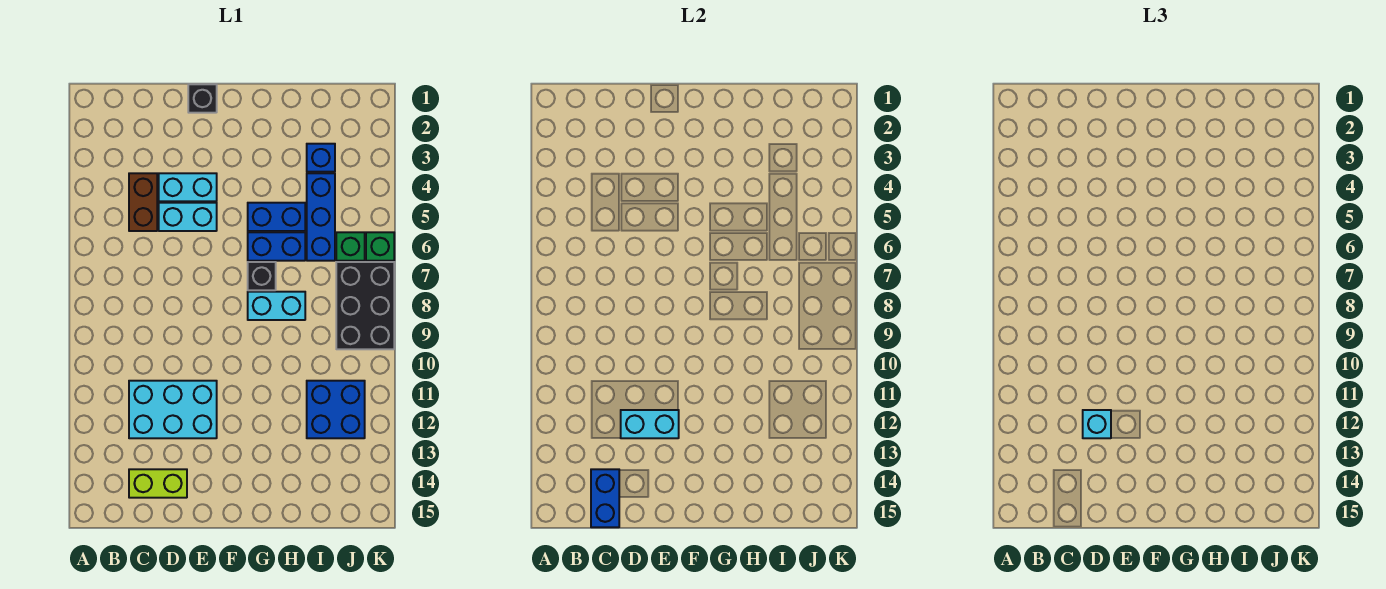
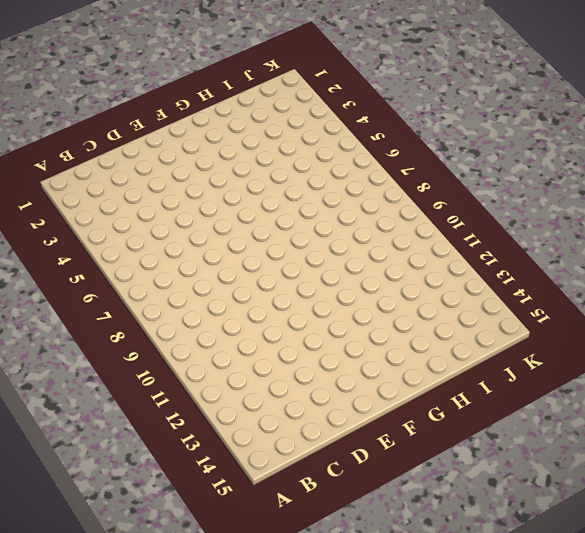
none -> brown brick C4:C5 level 1
none -> cyan brick C11:E12 level 1
none -> lime brick C14:D14 level 1

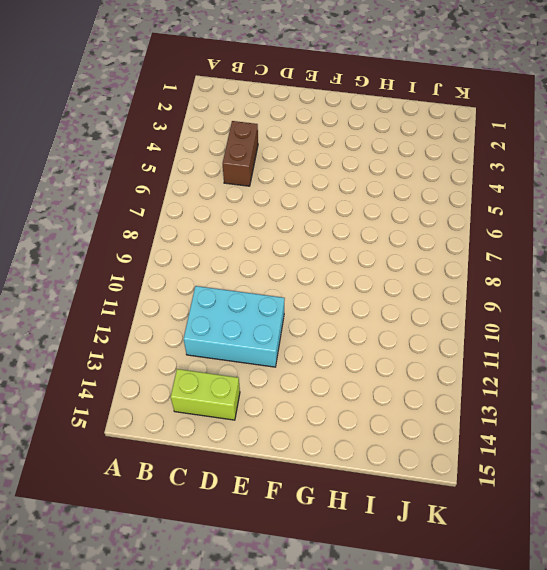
none -> cyan brick D4:E4 level 1
none -> cyan brick D5:E5 level 1
none -> black brick E1 level 1

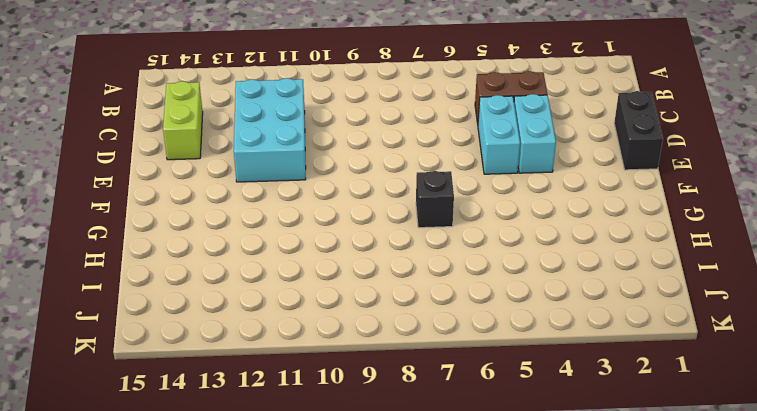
black brick D1:E1 level 1 -> black brick E1 level 1
none -> blue brick G5:H5 level 1
none -> blue brick G6:H6 level 1
none -> cyan brick G8:H8 level 1

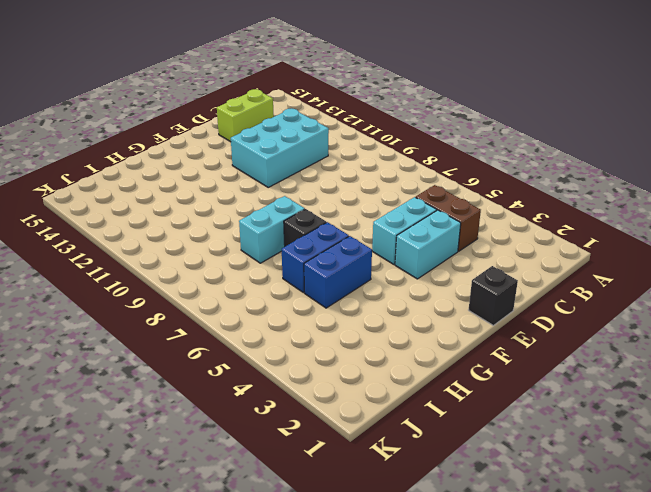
none -> blue brick I3 level 1
none -> blue brick I4:I6 level 1
none -> blue brick I11:J12 level 1

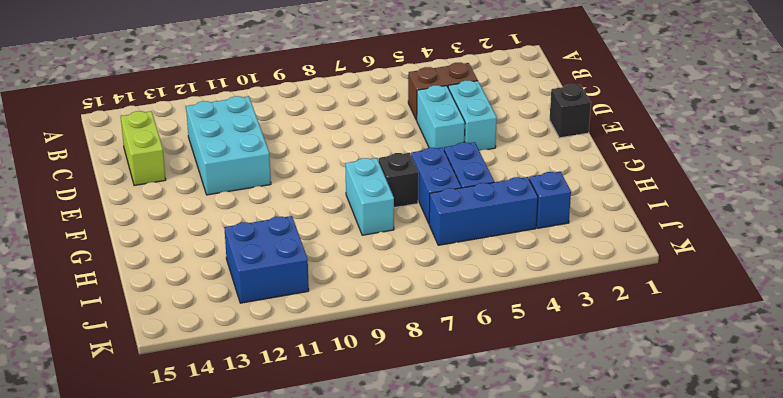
none -> green brick J6 level 1
none -> black brick J7:K9 level 1
none -> green brick K6 level 1

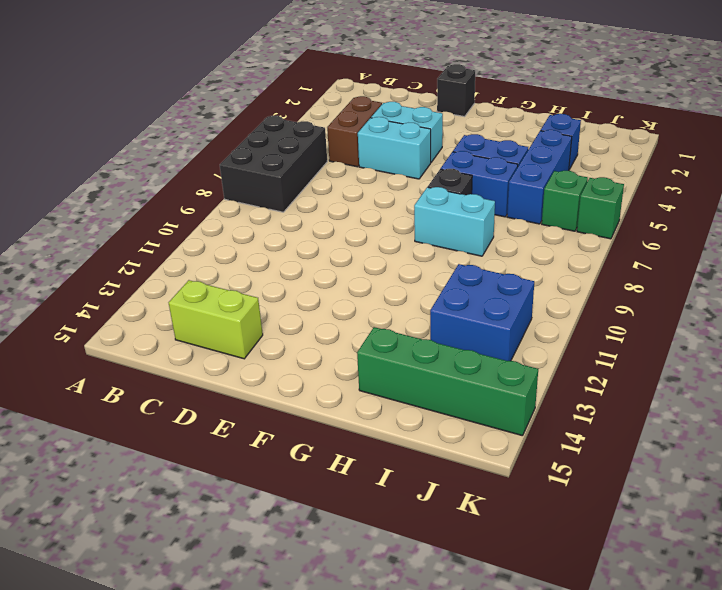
black brick A6:B8 level 1 -> black brick J7:K9 level 1
green brick H14:K14 level 1 -> none
none -> cyan brick C11:E12 level 1
none -> blue brick C14:C15 level 2
none -> cyan brick D12:E12 level 2

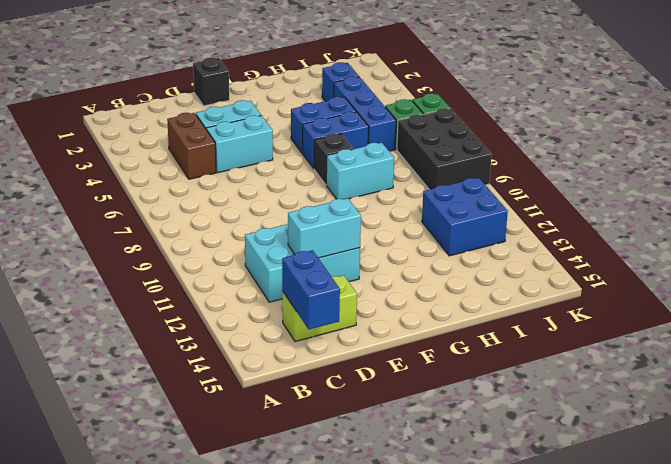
none -> cyan brick D12 level 3

